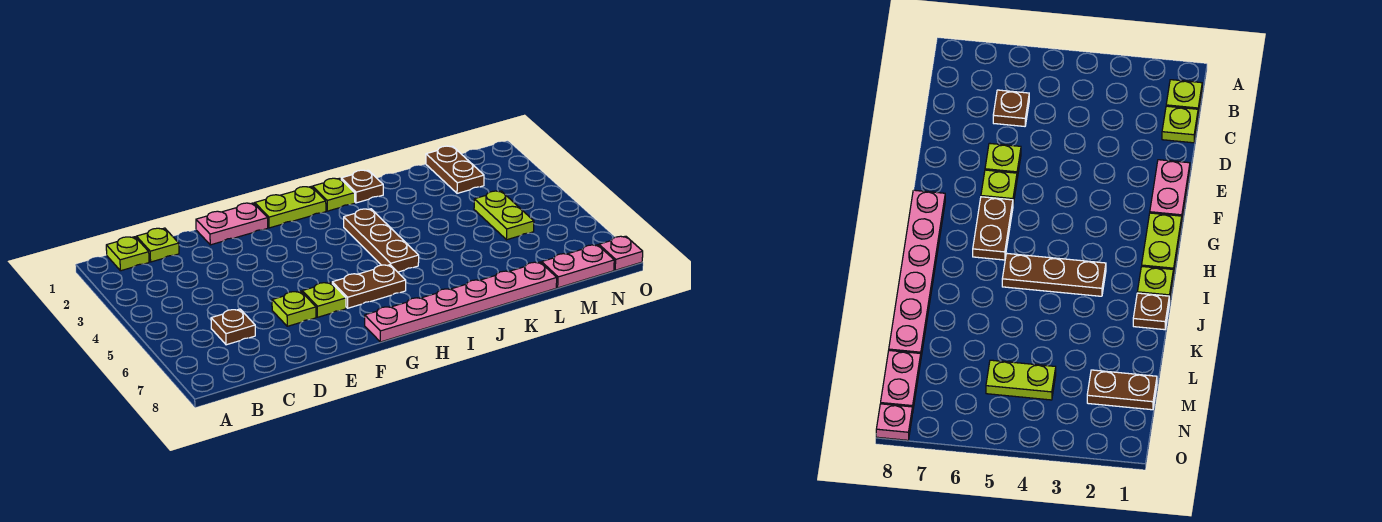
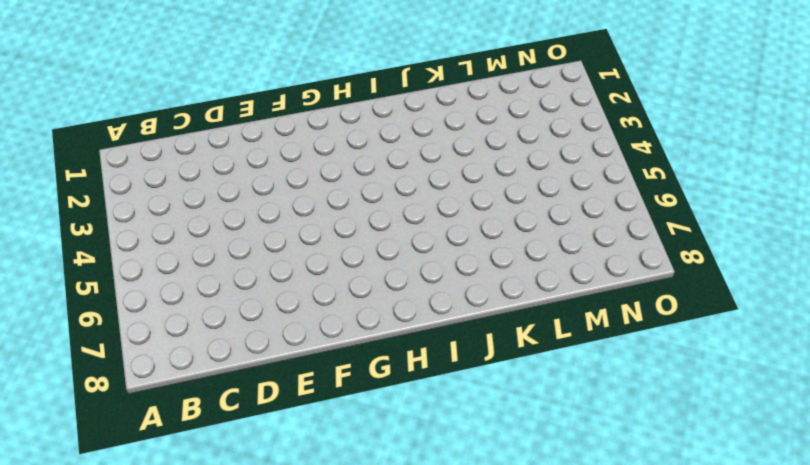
none -> lime plate B1 level 1
none -> lime plate C1 level 1
none -> brown plate C6 level 1

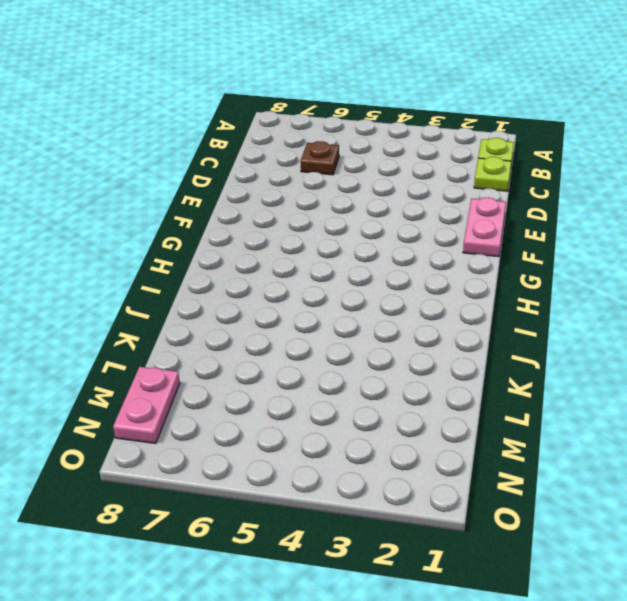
none -> lime plate E6 level 1
none -> lime plate F6 level 1
none -> lime plate G1:H1 level 1

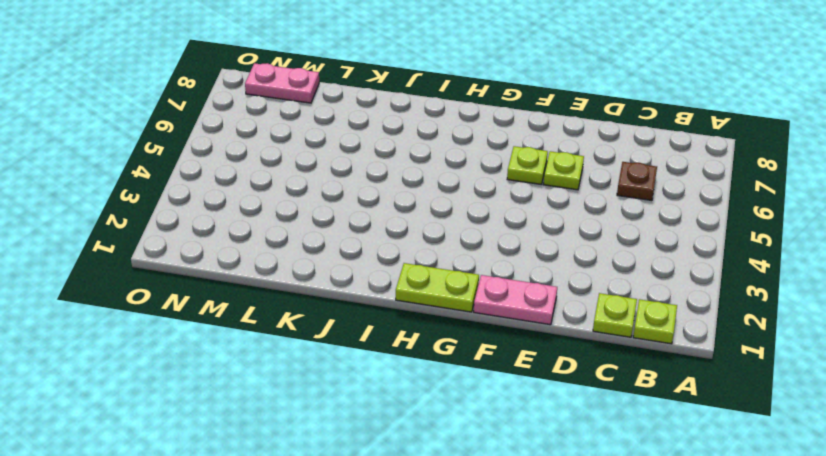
none -> brown plate G6:H6 level 1
none -> pink plate G8:L8 level 1
none -> lime plate I1 level 1

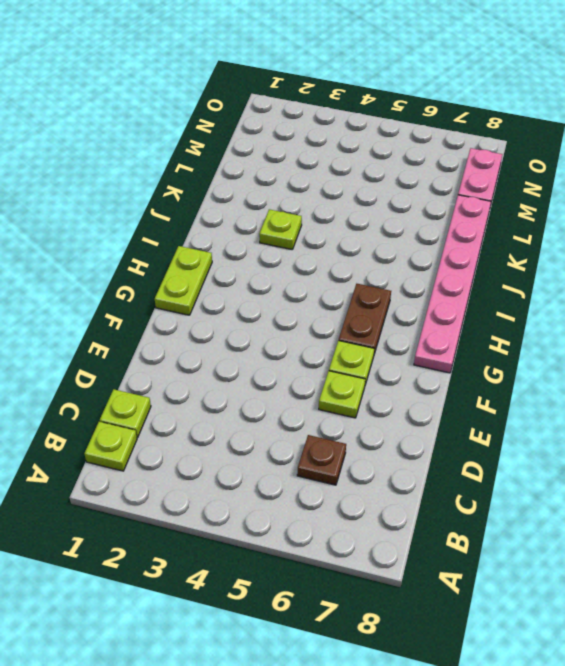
lime plate J3 level 1 -> lime plate I1 level 1
none -> pink plate E1:F1 level 1
none -> brown plate I3:I5 level 1
none -> brown plate J1 level 1

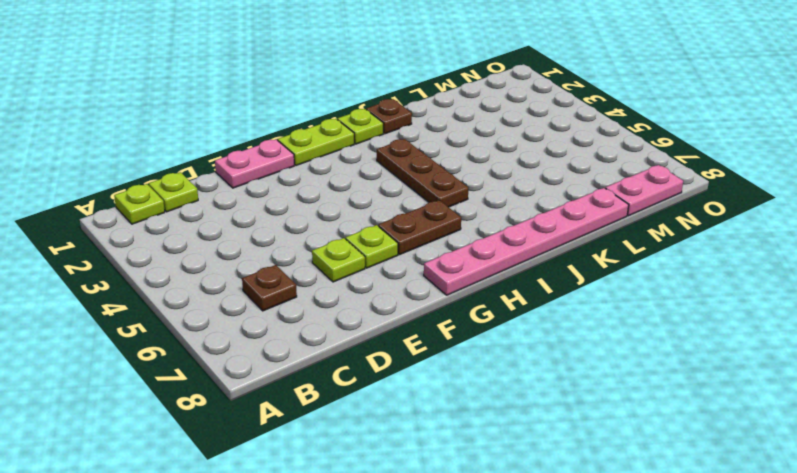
none -> brown plate M1:M2 level 1
none -> lime plate M4:M5 level 1
none -> pink plate O8 level 1

